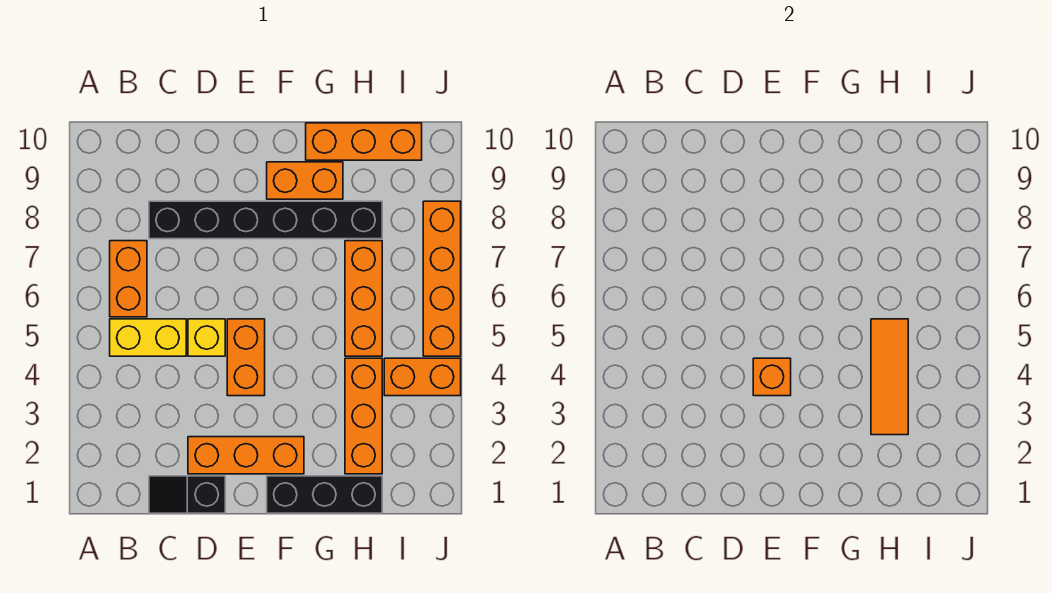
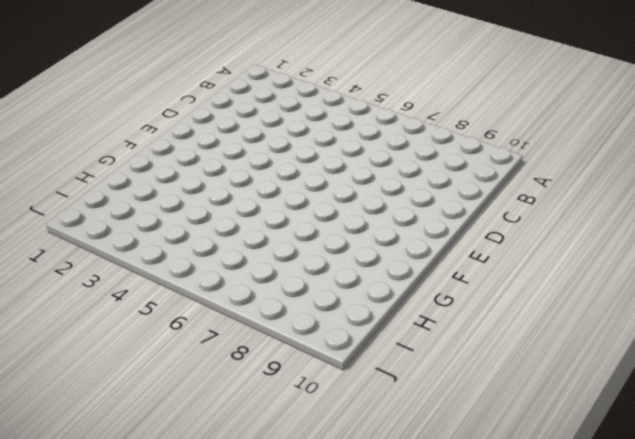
none -> yellow brick B5:C5 level 1
none -> orange brick B6:B7 level 1
none -> black slope C1:D1 level 1 top D

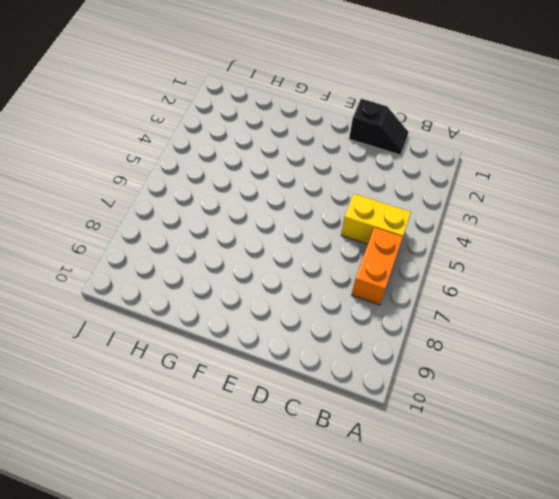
none -> black brick C8:H8 level 1
none -> orange brick D2:F2 level 1
none -> yellow brick D5 level 1

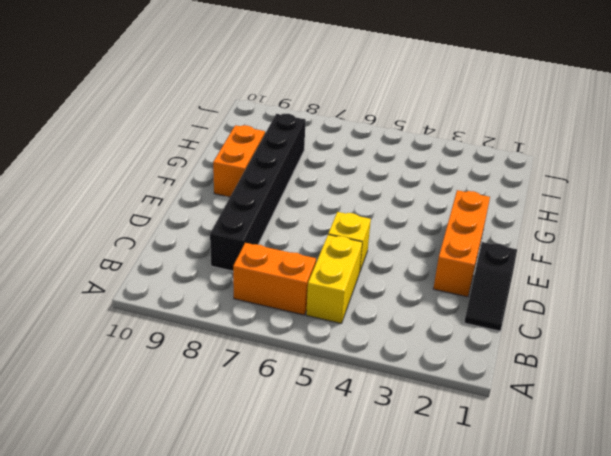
none -> orange brick E4:E5 level 1
none -> black brick F1:H1 level 1
none -> orange brick G10:I10 level 1

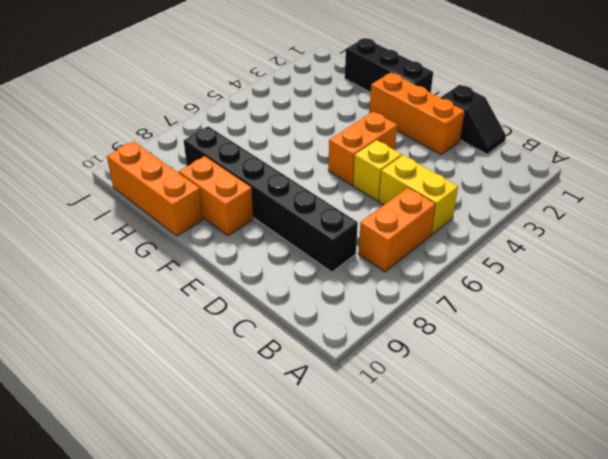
none -> orange brick H2:H4 level 1
none -> orange brick H5:H7 level 1
none -> orange brick I4:J4 level 1

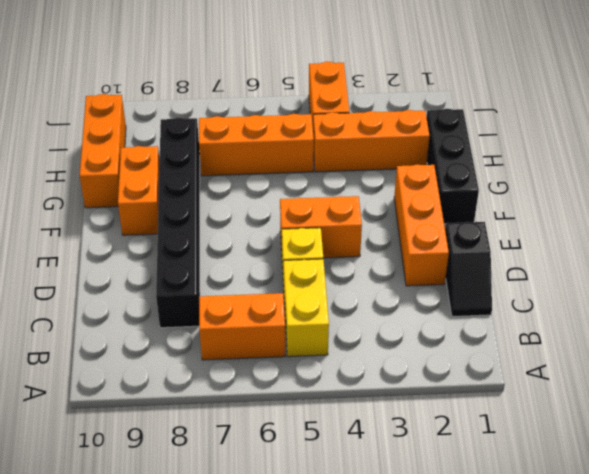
none -> orange brick J5:J8 level 1
none -> orange brick E4 level 2
none -> orange tile H3:H5 level 2

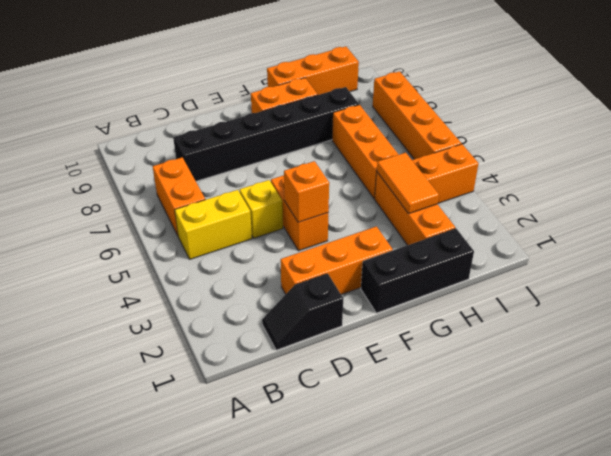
orange tile H3:H4 level 2 -> orange tile H3:H5 level 2

